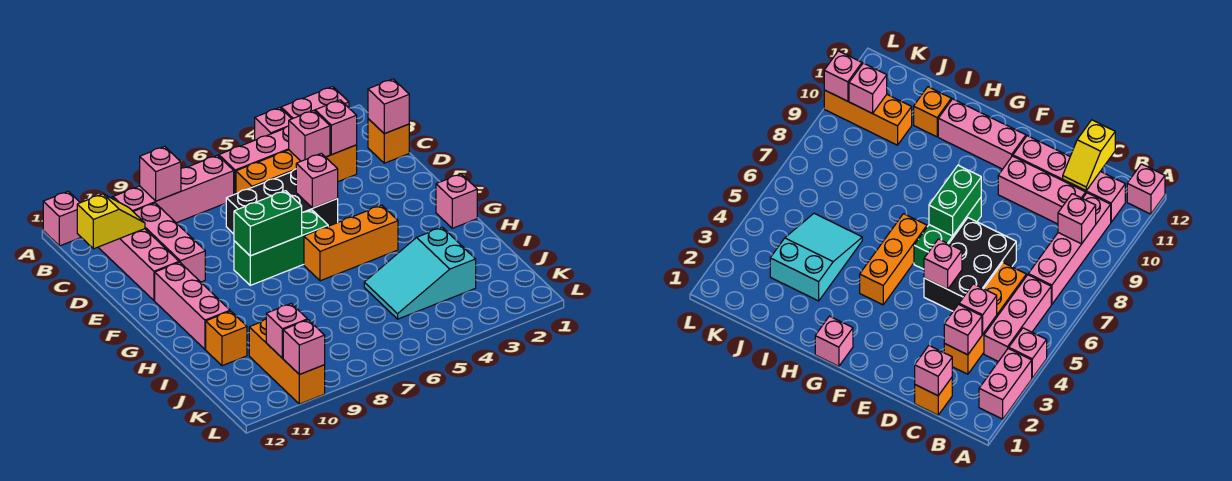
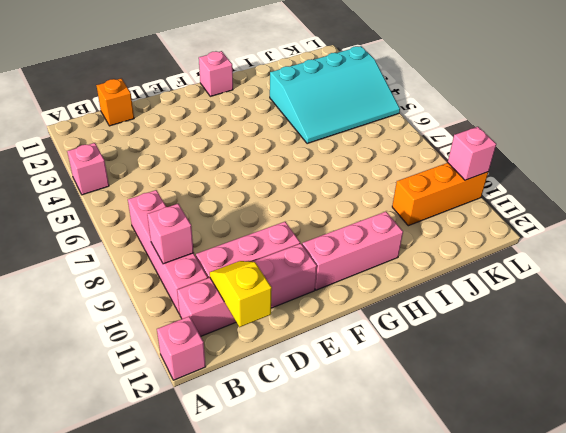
cyan slope I3:L5 level 1 top 3 -> cyan slope I3:J5 level 1 top 3
none -> pink brick A2:A3 level 1
none -> pink brick B4:B6 level 1
none -> orange brick C3:C6 level 1

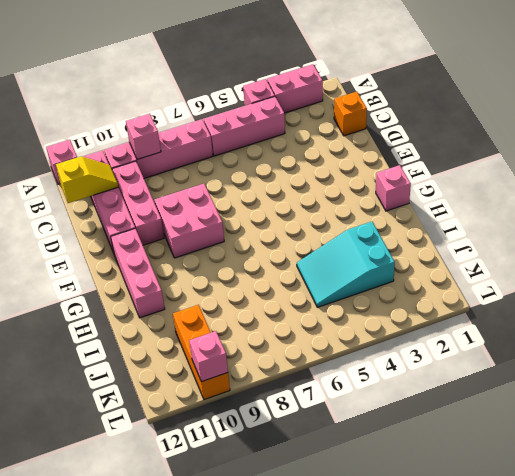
pink brick E8:F9 level 1 -> green brick F6:F8 level 1
none -> orange brick C3:C6 level 1
none -> black brick D5:E7 level 1
none -> orange brick G4:G6 level 1

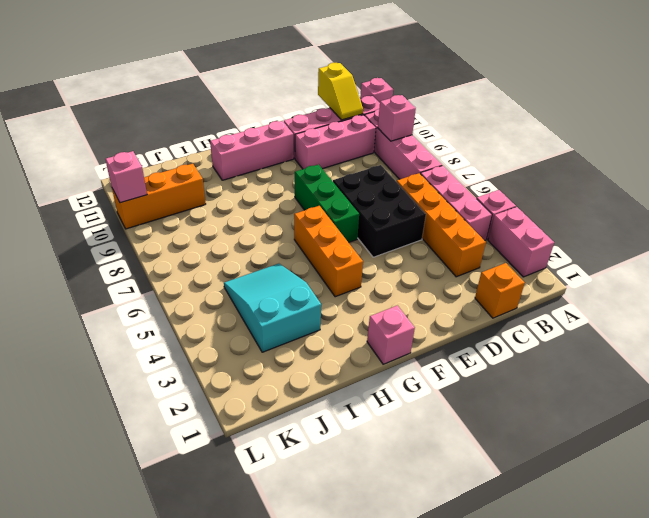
none -> orange brick I11 level 1
none -> pink brick C1 level 2
none -> pink brick C3 level 2

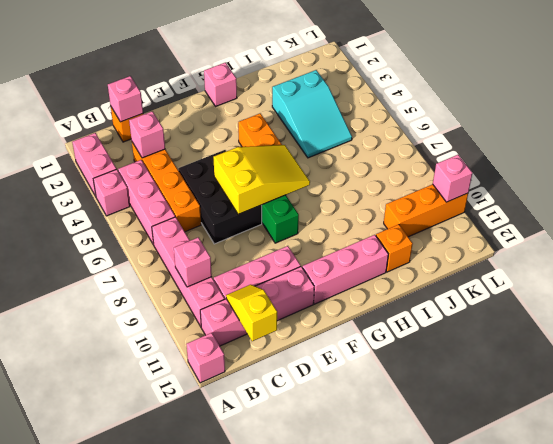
yellow slope E6:G7 level 2 top E -> green brick F7:F8 level 2
none -> pink brick C4 level 2
none -> pink brick E5 level 2
none -> pink brick K10 level 2

